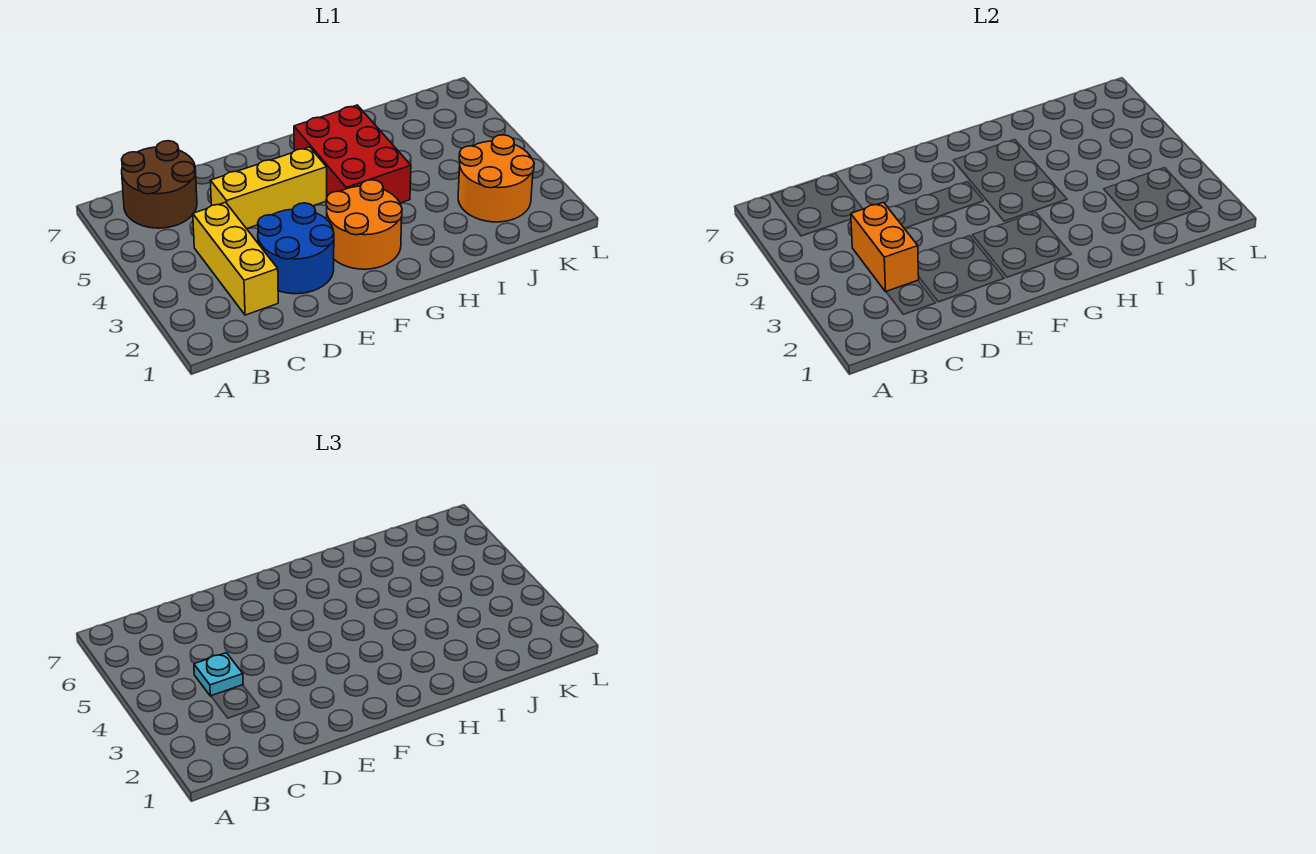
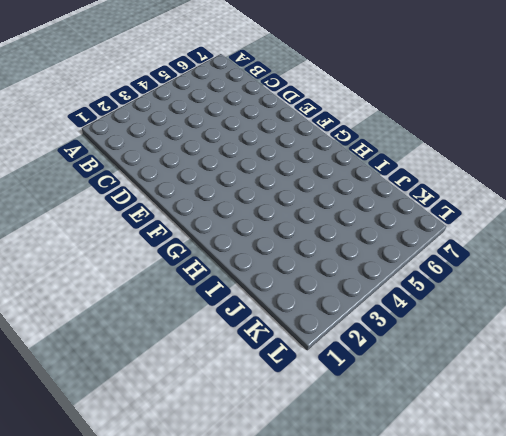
none -> brown round brick B6:C7 level 1
none -> yellow brick C2:C4 level 1

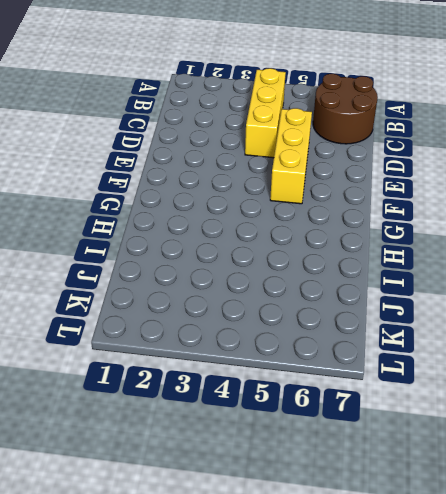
yellow brick B4:D4 level 1 -> yellow brick C2:C4 level 1
none -> blue round brick D2:E3 level 1
none -> orange round brick F2:G3 level 1

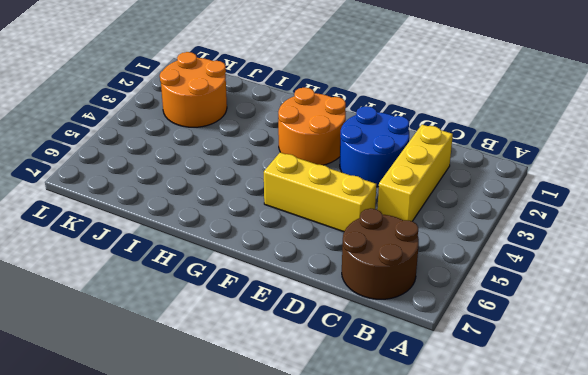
none -> red brick G4:H6 level 1
none -> orange brick C3:C4 level 2

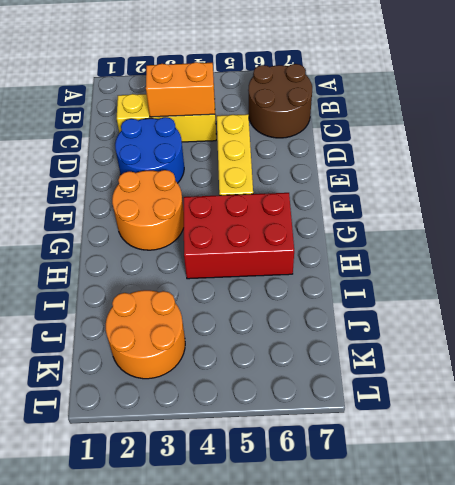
none -> cyan plate C4 level 3

